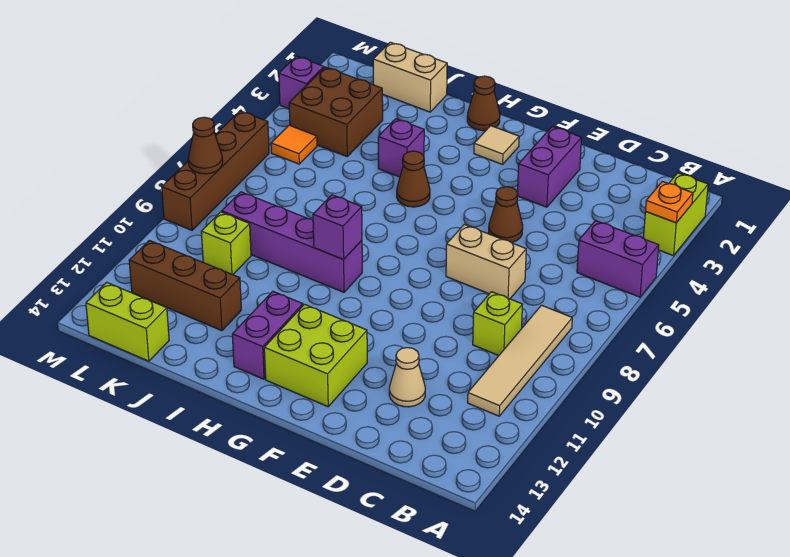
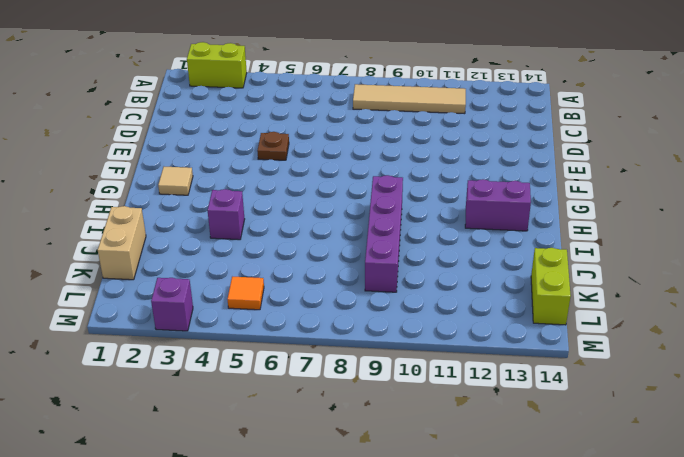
brown plate E5 level 1 -> brown cone E5 level 1
none -> purple brick A5:B5 level 1
none -> lime brick C9 level 1
none -> tan brick D7:E7 level 1

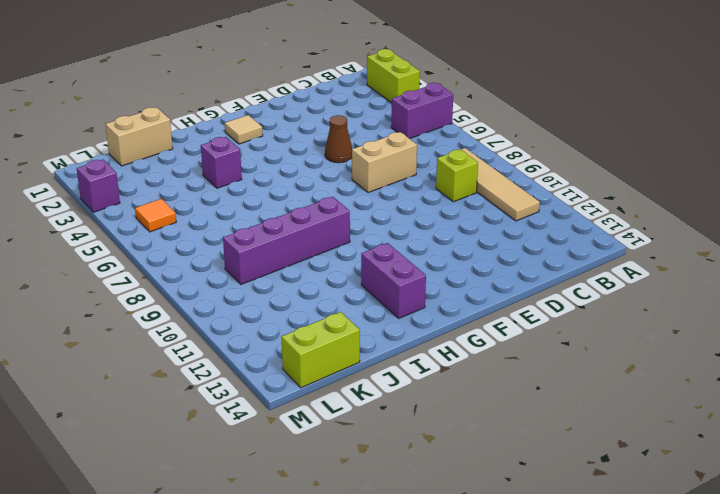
none -> tan cone D12 level 1
none -> purple brick E2:E3 level 1
none -> lime brick F12:G13 level 1

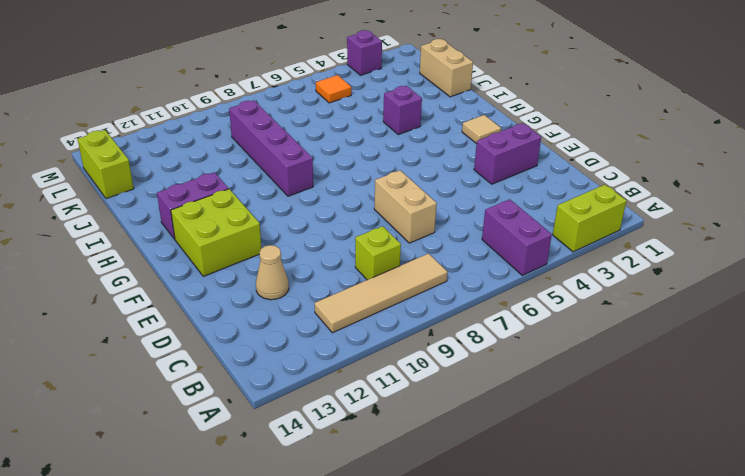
none -> brown cone E5 level 1
none -> brown cone H1 level 1
none -> brown cone H5 level 1

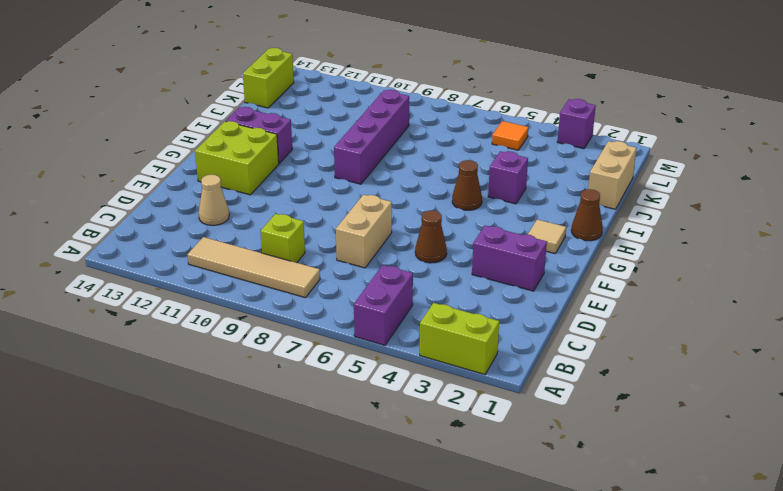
none -> brown brick J12:L12 level 1
none -> brown brick K3:L4 level 1
none -> lime brick K10 level 1

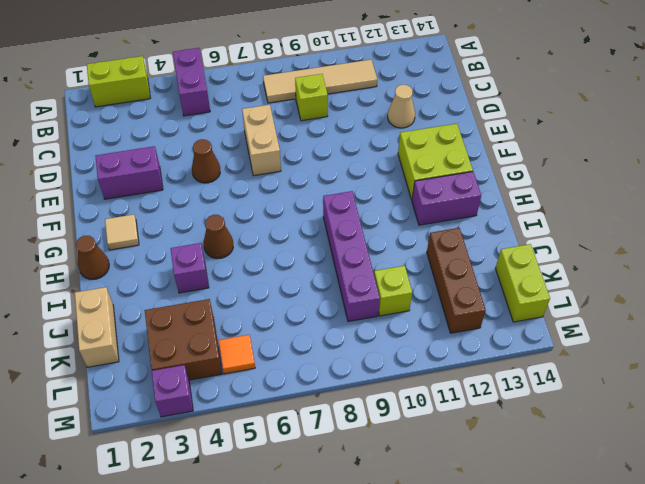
none -> brown brick M6:M9 level 1
none -> orange plate A3 level 2
none -> purple brick H9 level 2

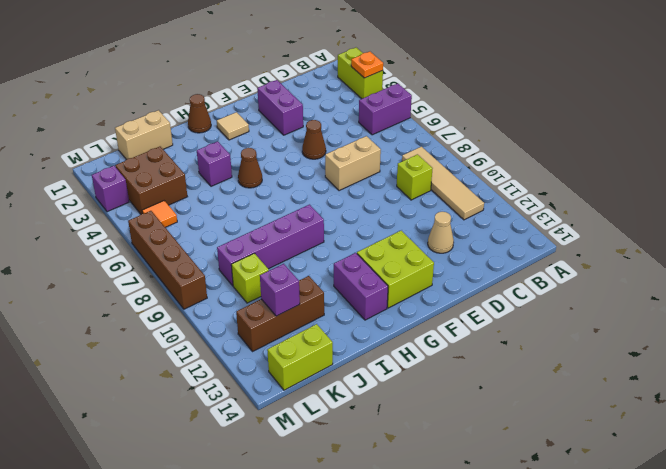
purple brick K12 level 2 -> purple brick H9 level 2
none -> brown cone M8 level 2

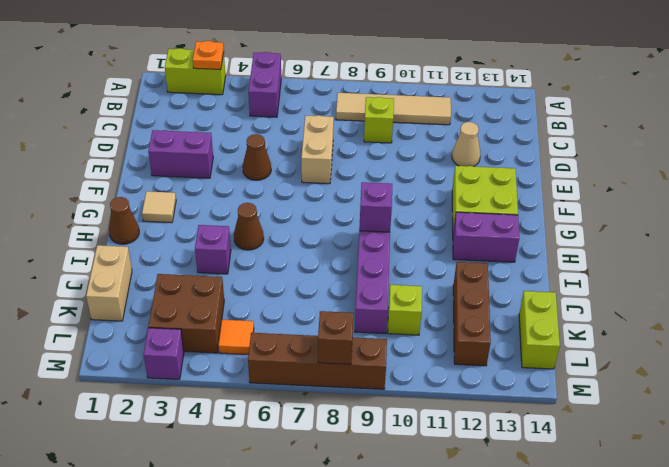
brown brick M8 level 2 -> brown cone M8 level 2

